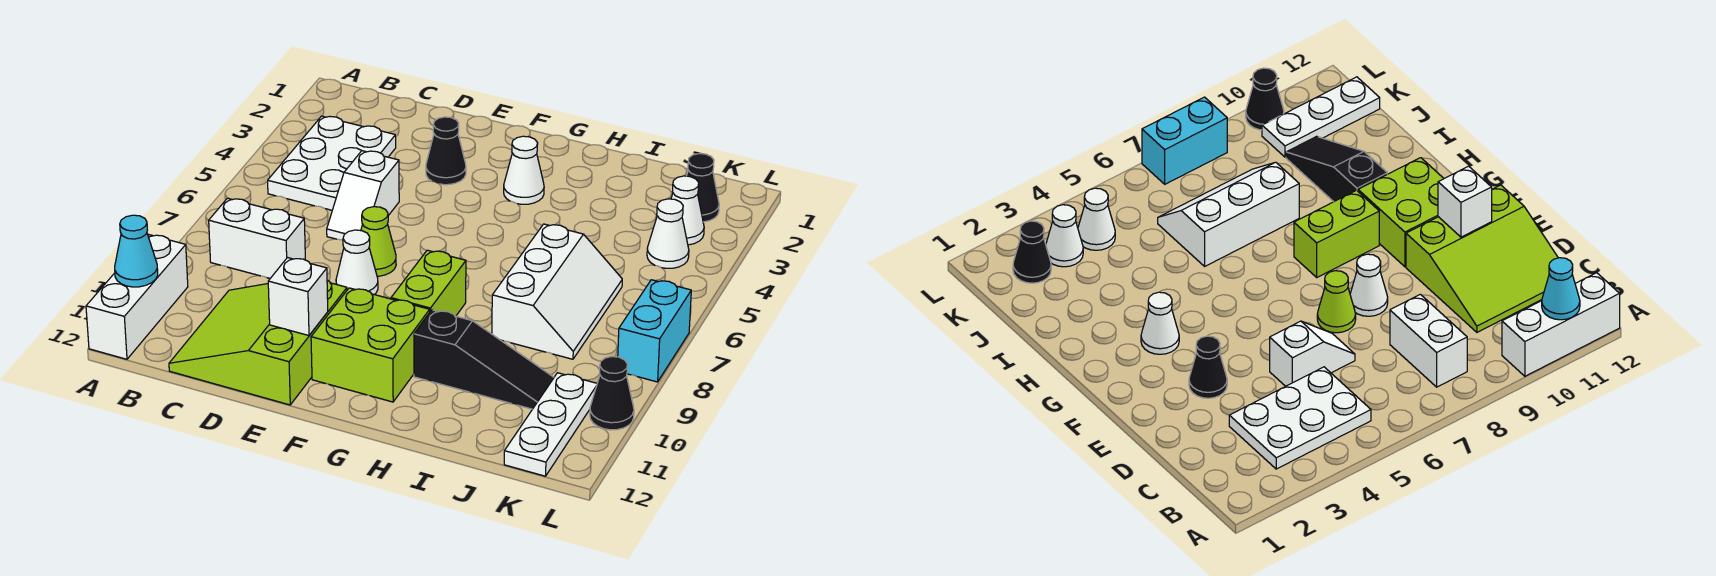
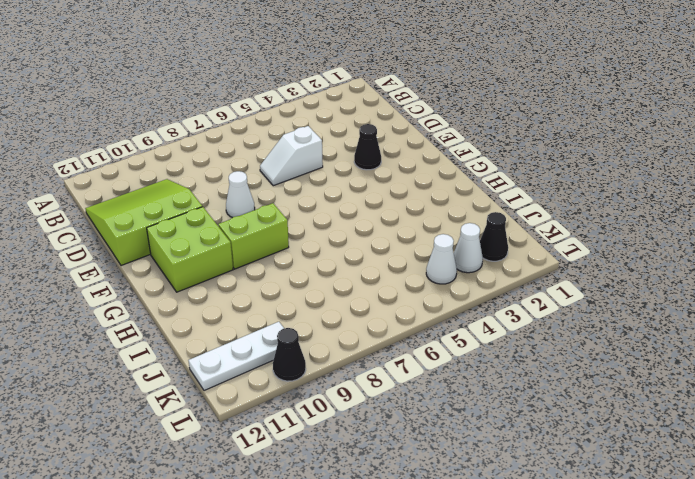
none -> white brick A10:A12 level 1
none -> white plate B3:C5 level 1
none -> white brick B8:C8 level 1

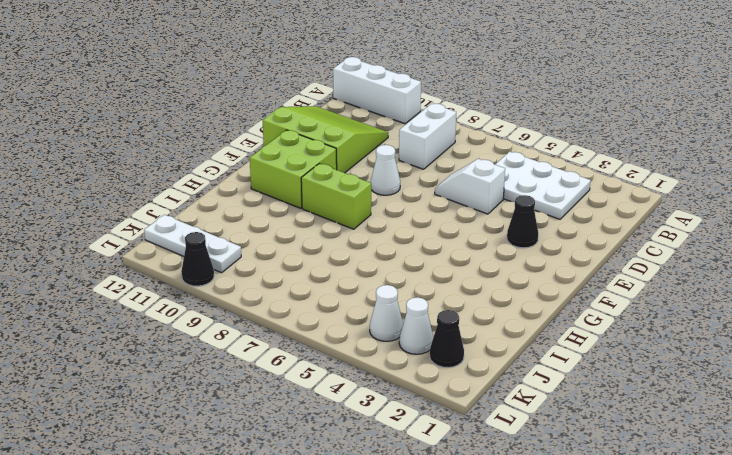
none -> lime cone E7 level 1
none -> white cone G3 level 1
none -> black slope H10:J10 level 1 top H

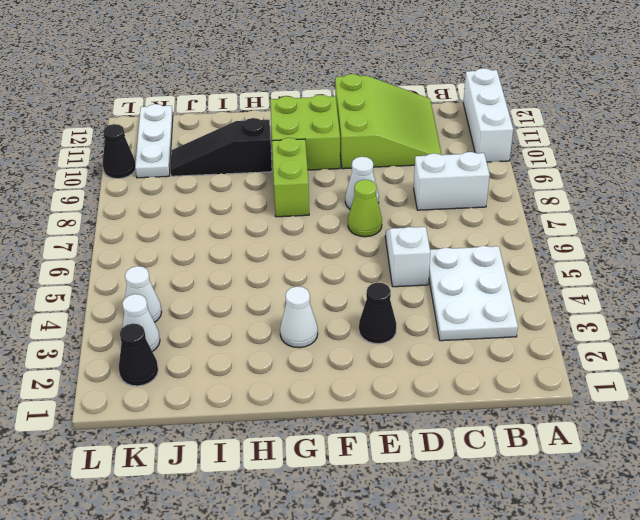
none -> white slope I6:J8 level 1 top I
none -> cyan brick L7:L8 level 1
none -> cyan cone A11 level 2

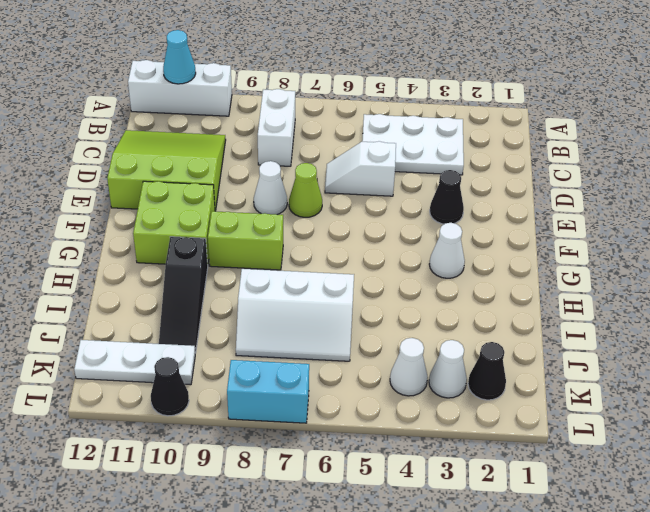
none -> white brick E11 level 2

